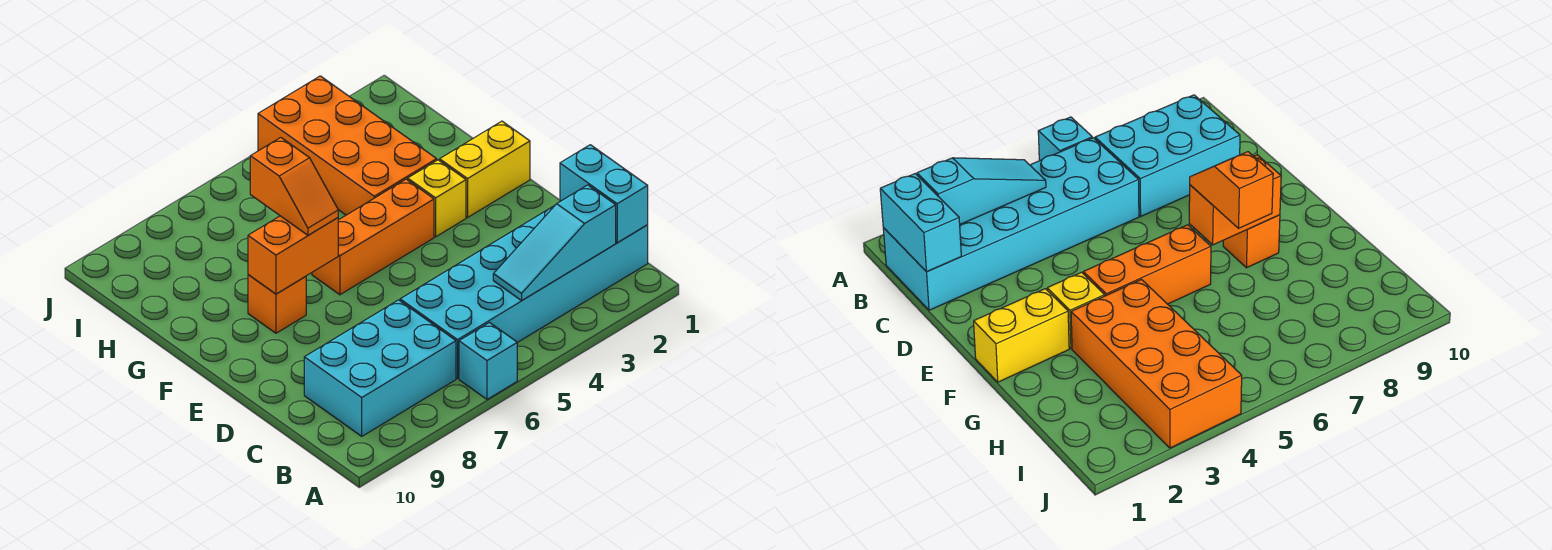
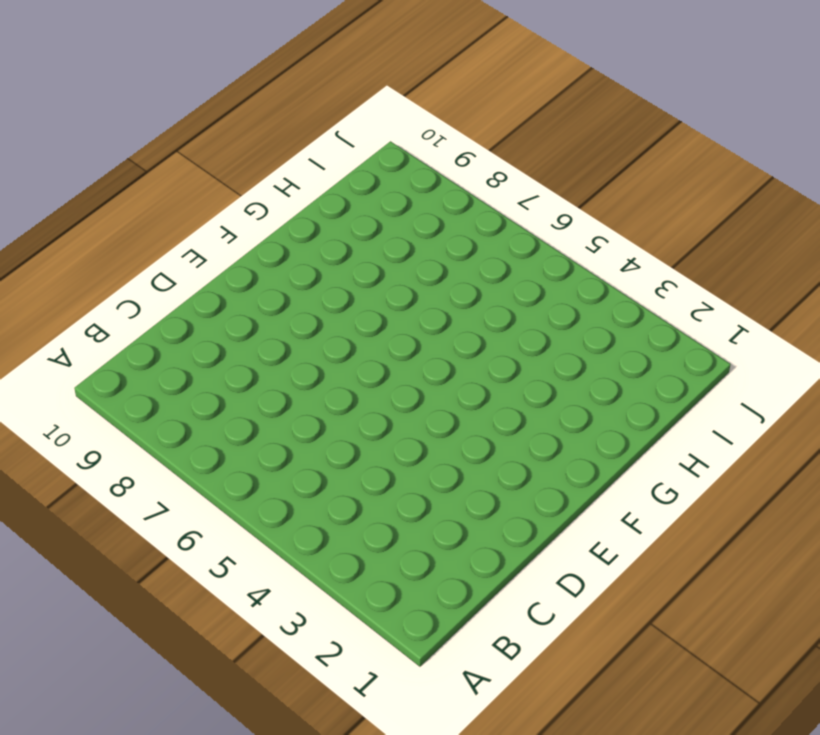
none -> cyan brick A6 level 1
none -> cyan brick B1:C6 level 1
none -> cyan brick B7:C9 level 1

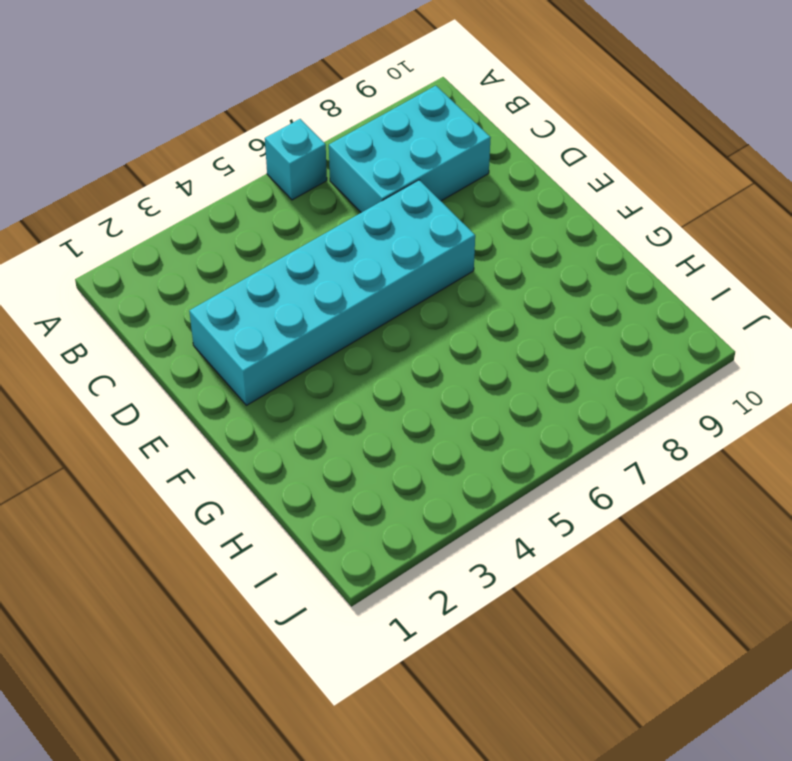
cyan brick D2:E7 level 1 -> cyan brick B1:C6 level 1
none -> yellow brick F1:F2 level 1
none -> yellow brick F3 level 1
none -> orange brick F4:F6 level 1

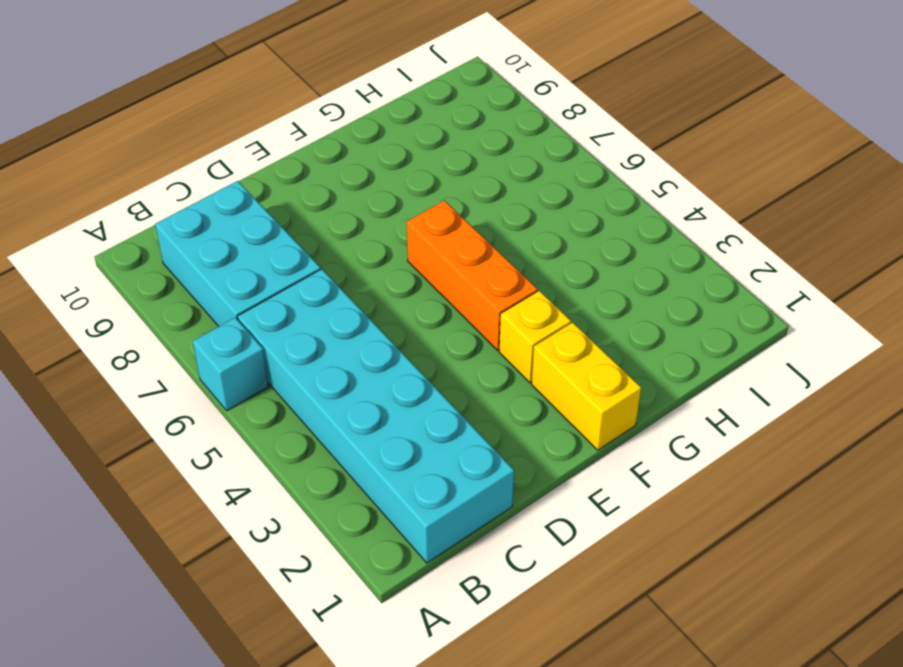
none -> orange brick F8 level 1
none -> orange brick G3:J4 level 1
none -> cyan brick B1:C1 level 2

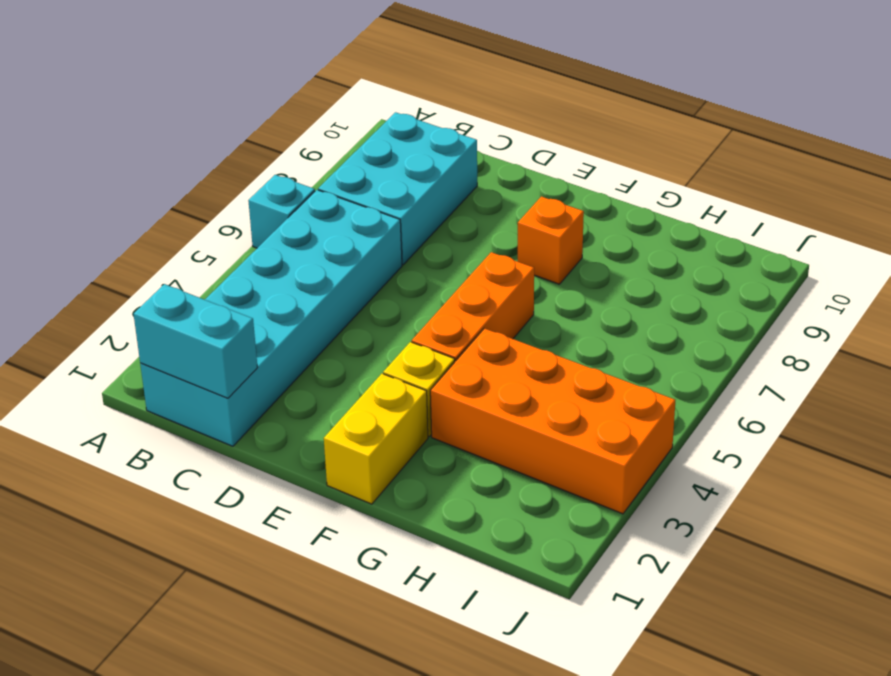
none -> cyan slope B2:B4 level 2 top 2
none -> orange brick F7:F8 level 2
none -> orange slope F7:G7 level 3 top G

